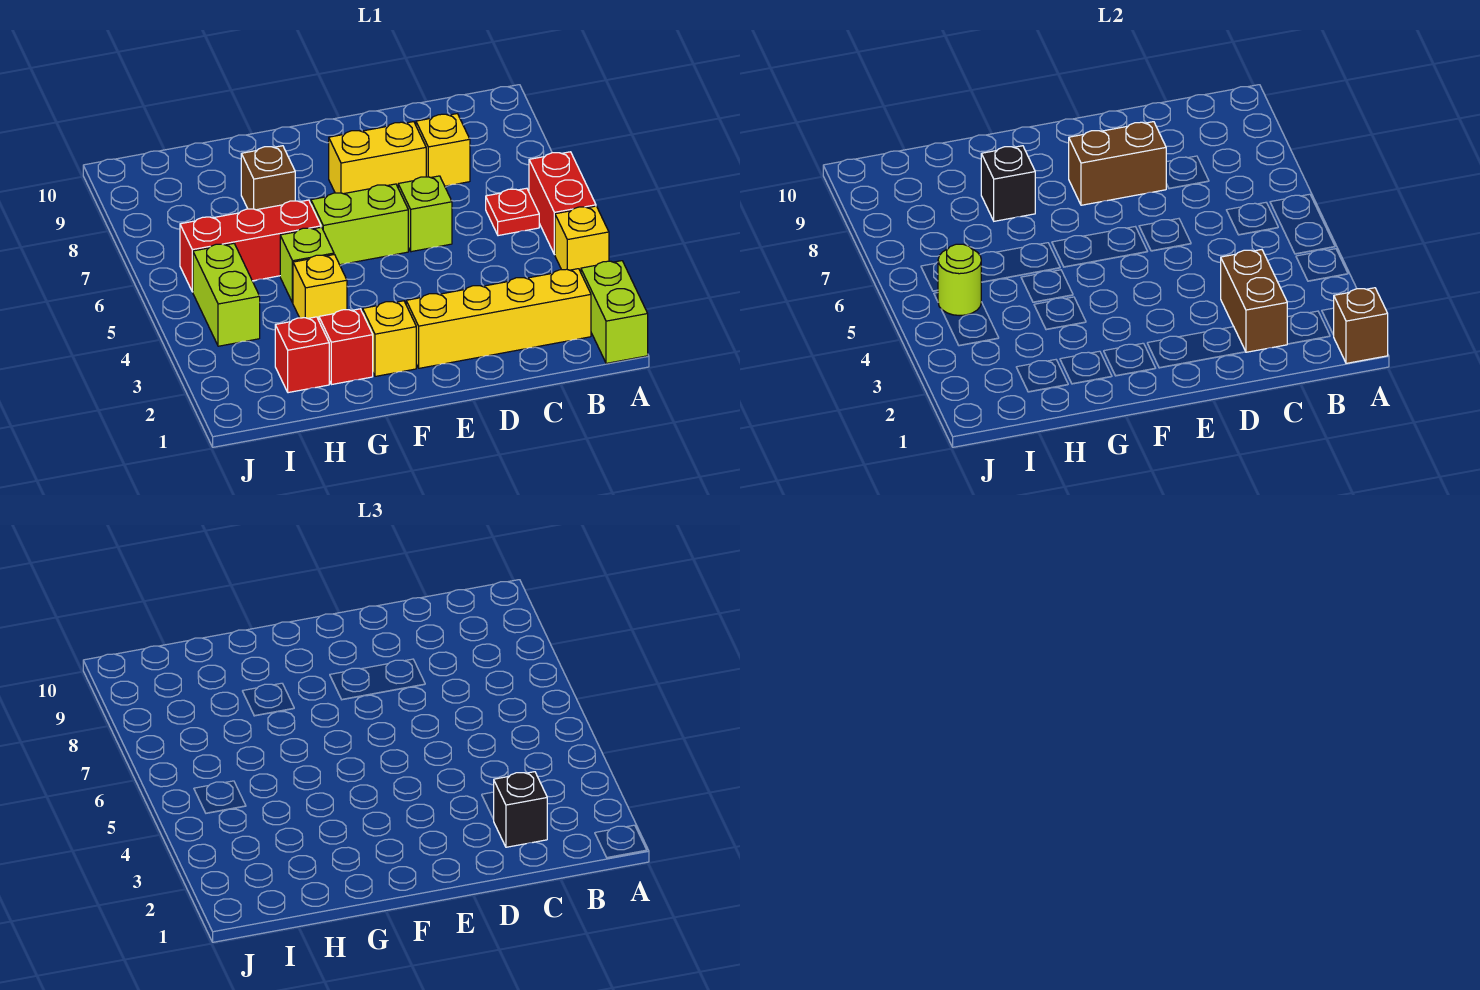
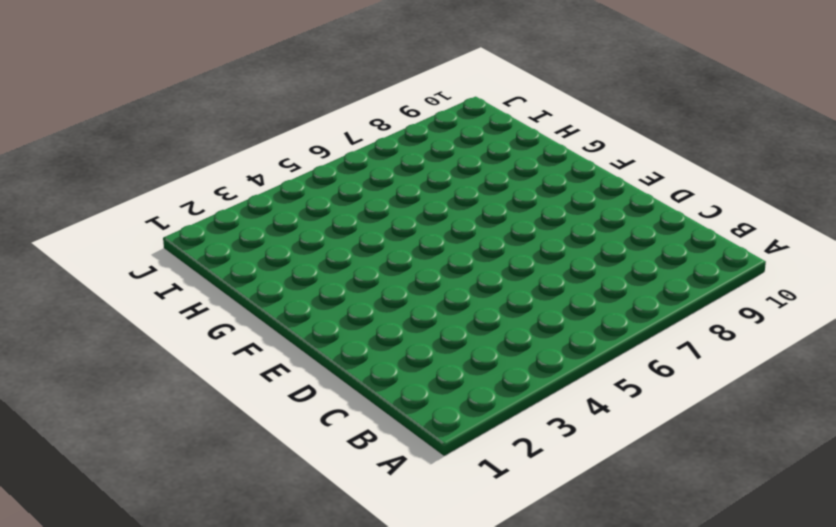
none -> lime brick A1:A2 level 1
none -> yellow brick A4 level 1
none -> red brick A5:A6 level 1

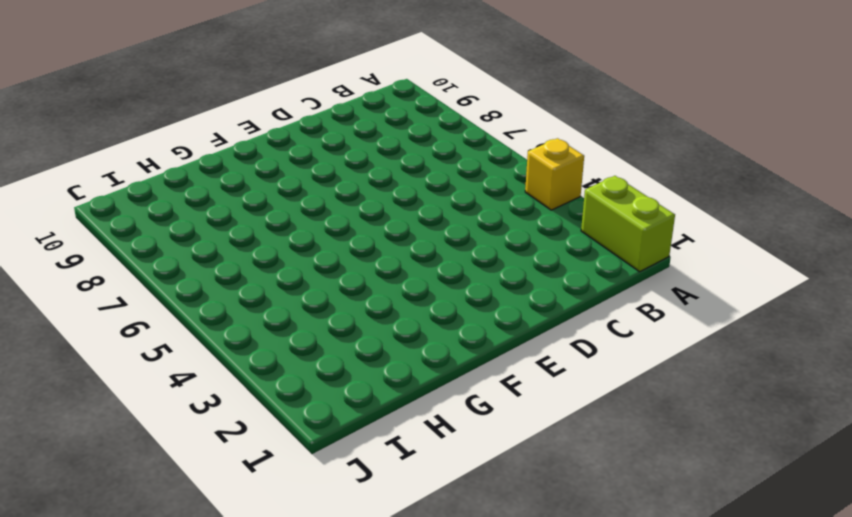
none -> red brick A5:A6 level 1
none -> yellow brick B2:E2 level 1
none -> red plate B6 level 1

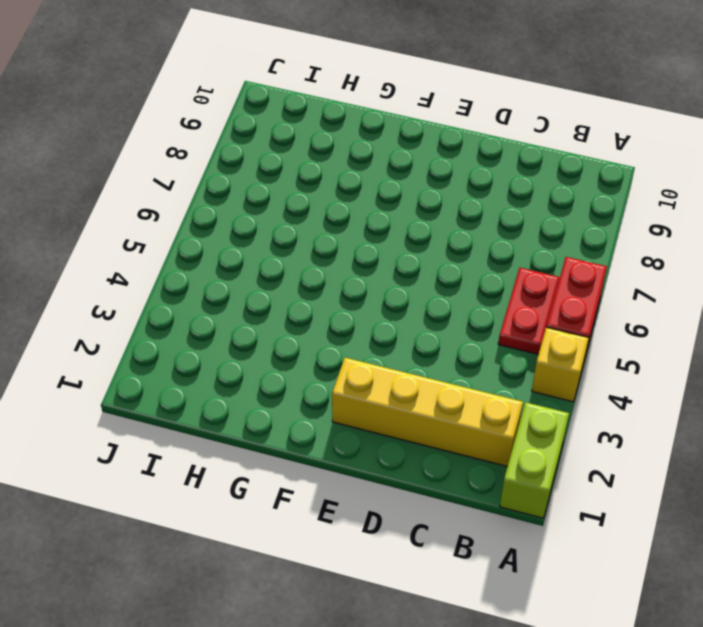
red plate B5:B6 level 1 -> red plate B6 level 1
none -> yellow brick C8 level 1
none -> lime brick D6 level 1
none -> yellow brick D8:E8 level 1

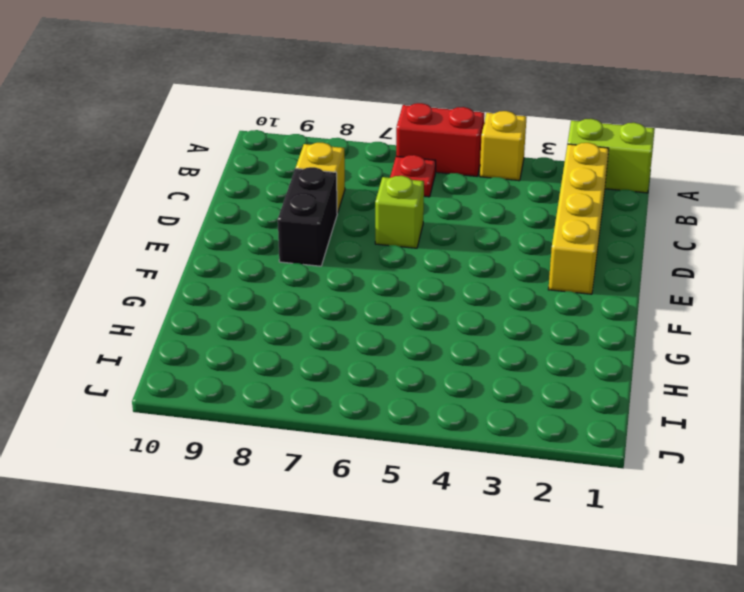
black brick D8:E8 level 1 -> yellow brick D8:E8 level 1
none -> lime brick E6:F6 level 1
none -> yellow brick F2 level 1
none -> red brick G2 level 1

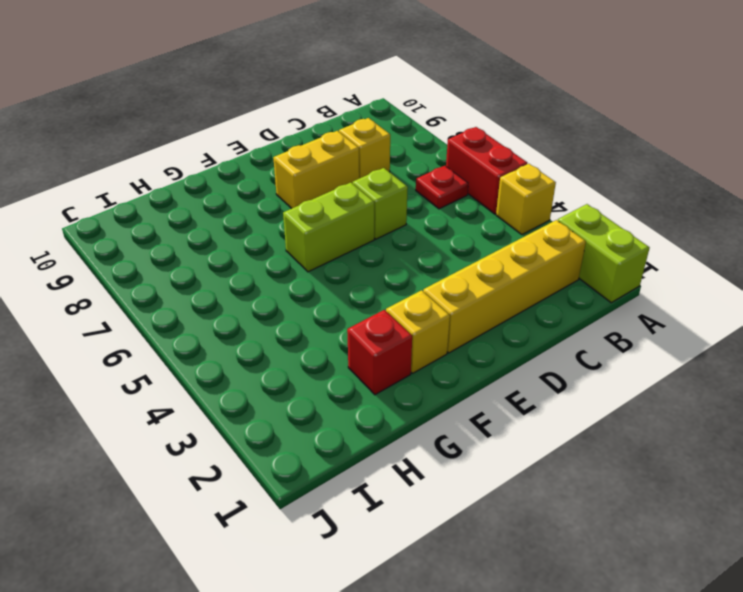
none -> yellow brick G4 level 1
none -> lime brick G5 level 1
none -> red brick G6:I6 level 1

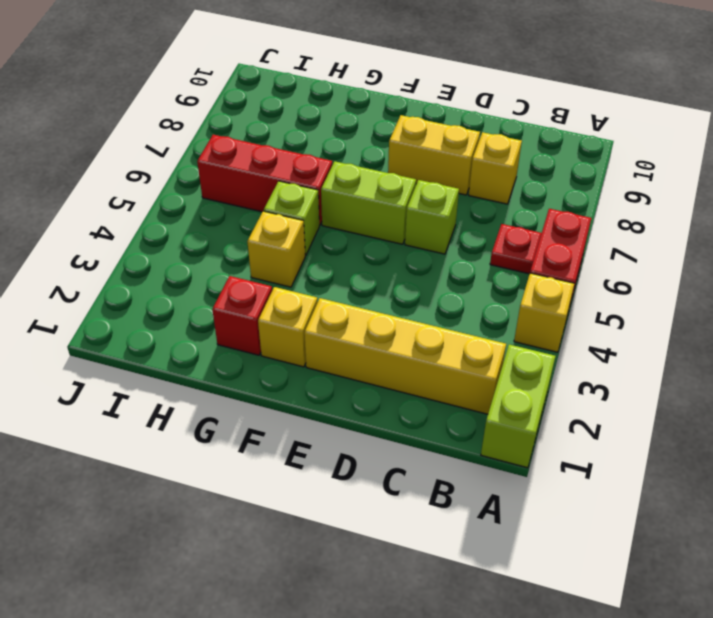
none -> brown brick G8 level 1
none -> red brick H2 level 1
none -> lime brick I4:I5 level 1

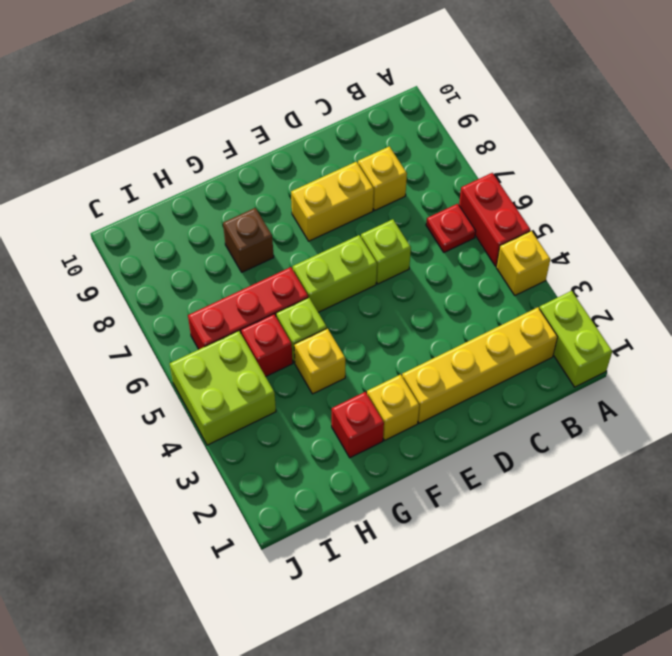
red brick H5 level 1 -> red brick H2 level 1
lime brick I4:J5 level 1 -> lime brick I4:I5 level 1
none -> brown brick A1 level 2
none -> brown brick C2:C3 level 2
none -> brown brick D8:E8 level 2

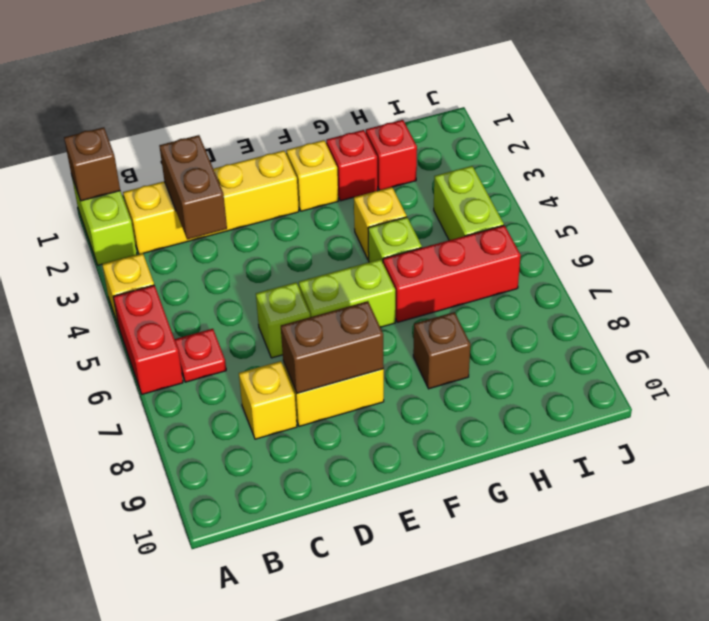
none -> black brick G8 level 2
none -> lime round brick I5 level 2
none -> black brick C2 level 3

